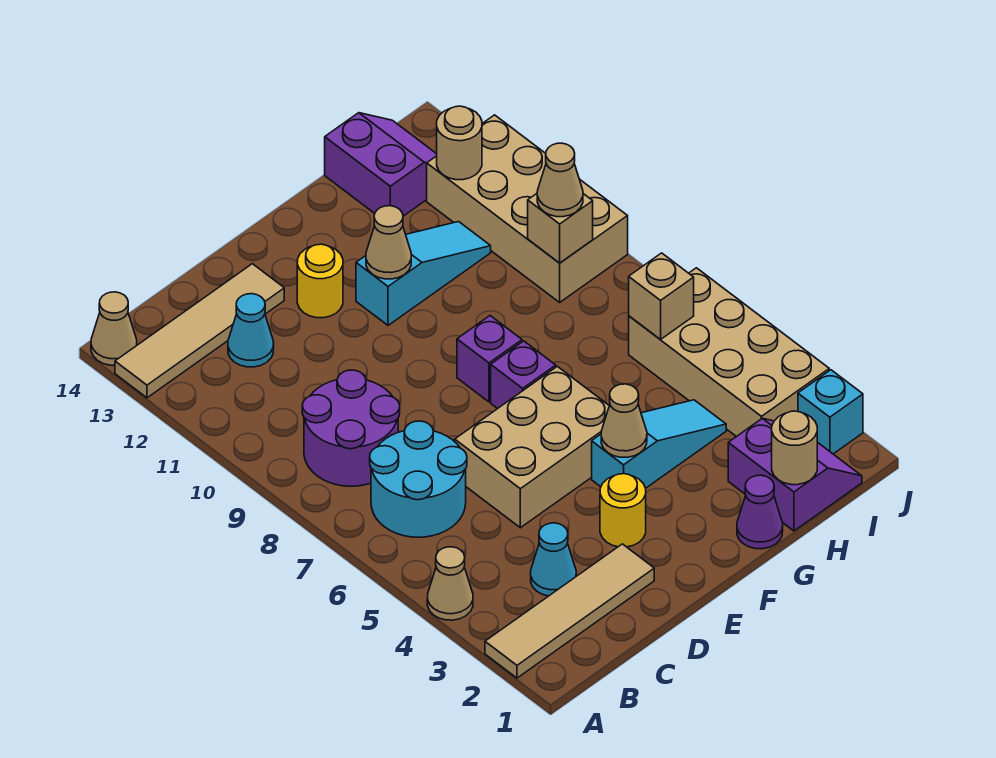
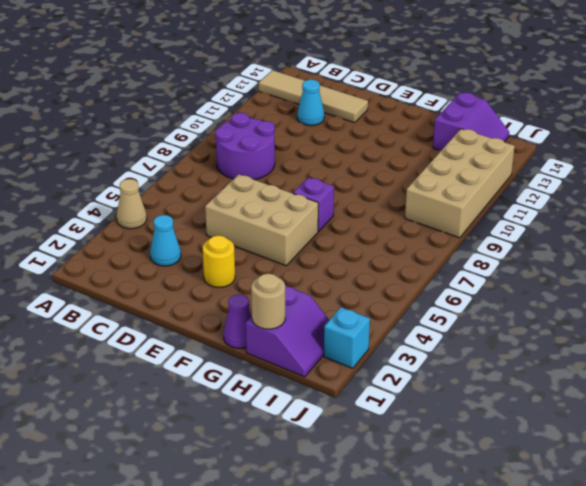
none -> tan tile A2:D2 level 1
none -> tan cone A14 level 1
none -> cyan round brick B6:C7 level 1

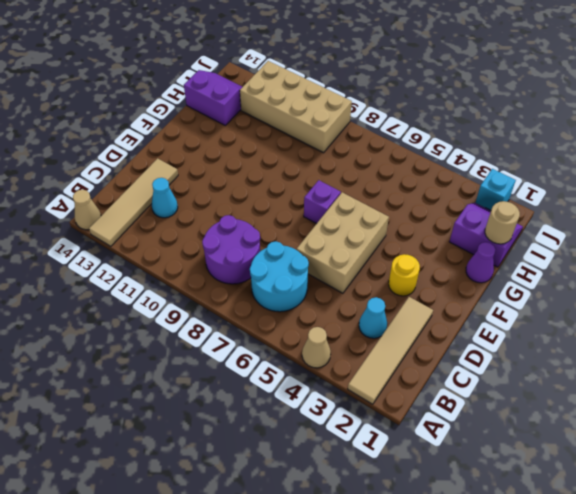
none -> yellow round brick E12 level 1
none -> cyan slope F4:H4 level 1 top F
none -> purple brick F8 level 1

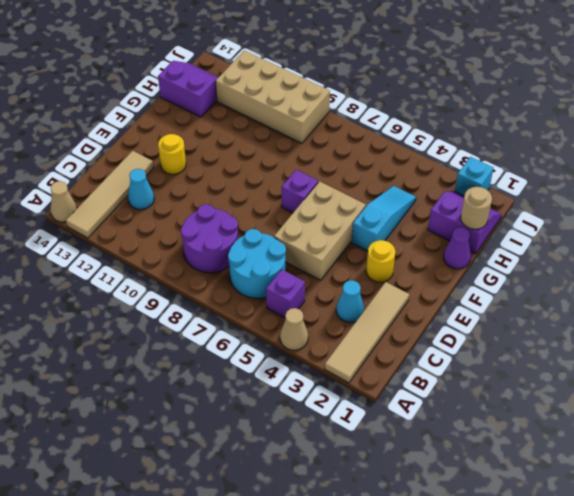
purple brick B5 level 1 -> purple brick F8 level 1
none -> cyan slope F11:H11 level 1 top F
none -> tan brick I3:J6 level 1
none -> tan cone F4 level 2

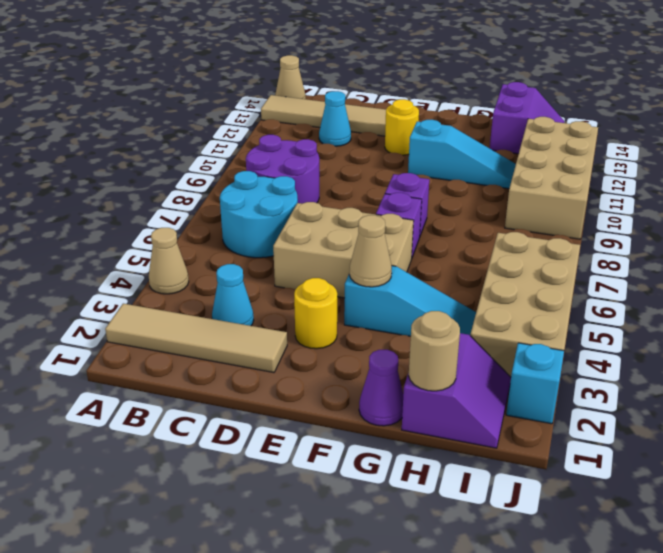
none -> tan cone F11 level 2
none -> tan brick I6 level 2
none -> tan brick I9 level 2

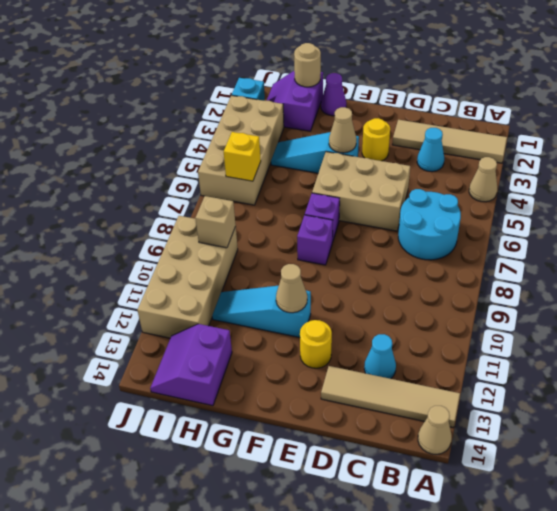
yellow brick I6 level 2 -> tan brick I6 level 2
none -> purple round brick B8:C9 level 1
none -> tan round brick I12 level 2
none -> tan cone I9 level 3

